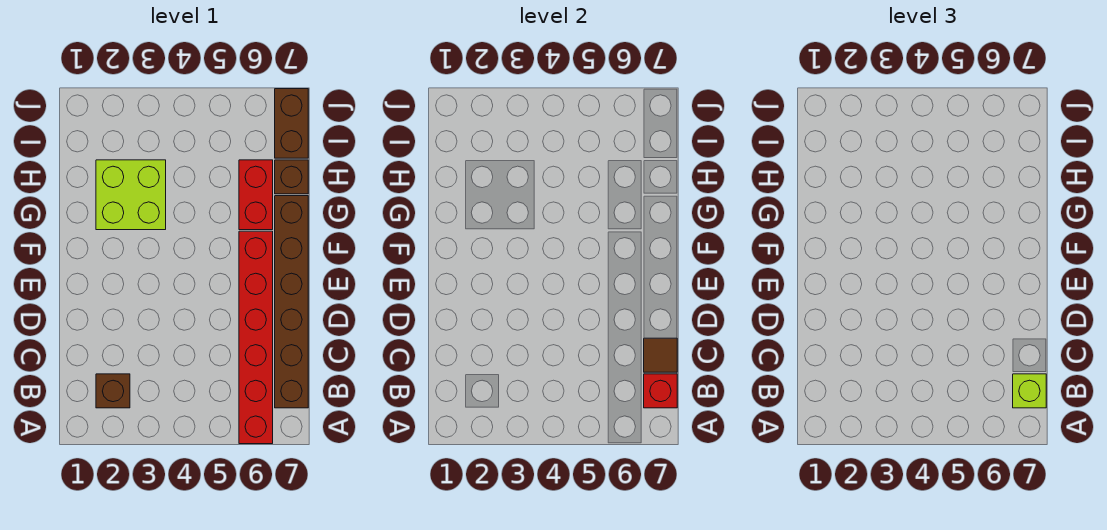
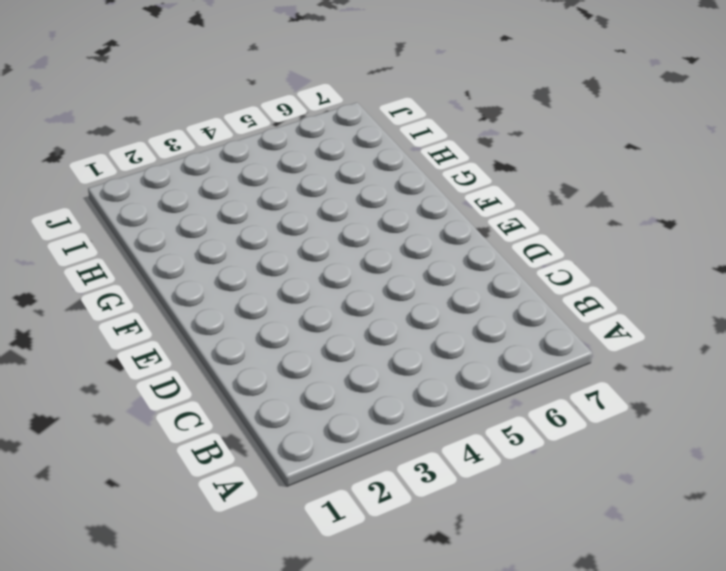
none -> red brick A6:F6 level 1
none -> brown brick B2 level 1

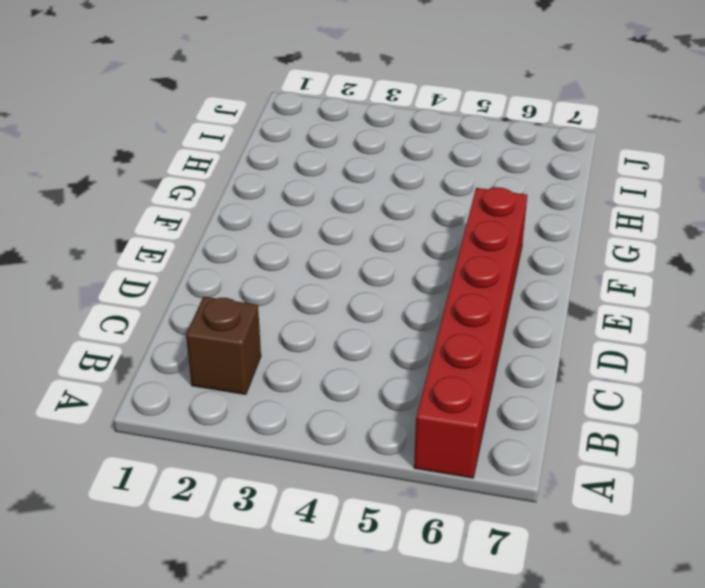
none -> brown brick B7:G7 level 1
none -> lime brick G2:H3 level 1

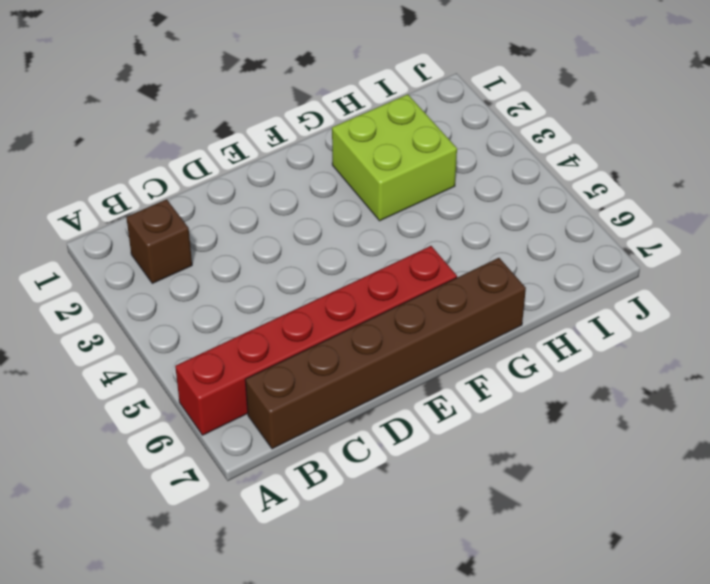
none -> red brick G6:H6 level 1
none -> brown brick H7 level 1

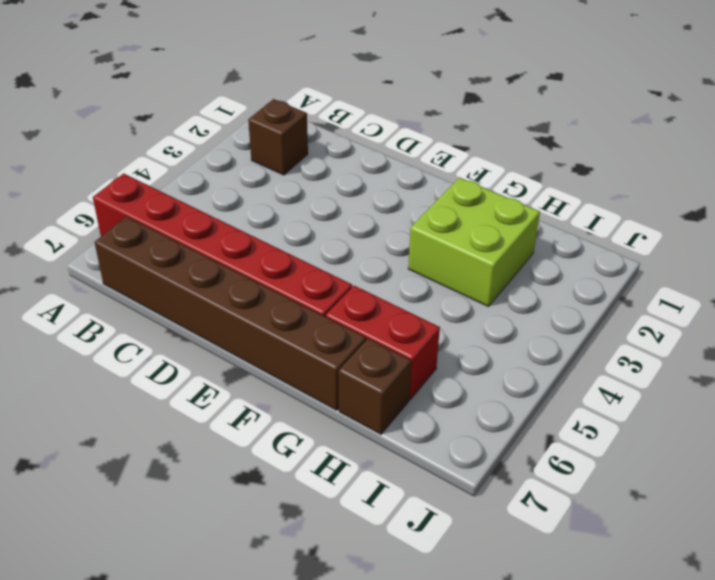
none -> brown brick I7:J7 level 1
none -> red brick B7 level 2

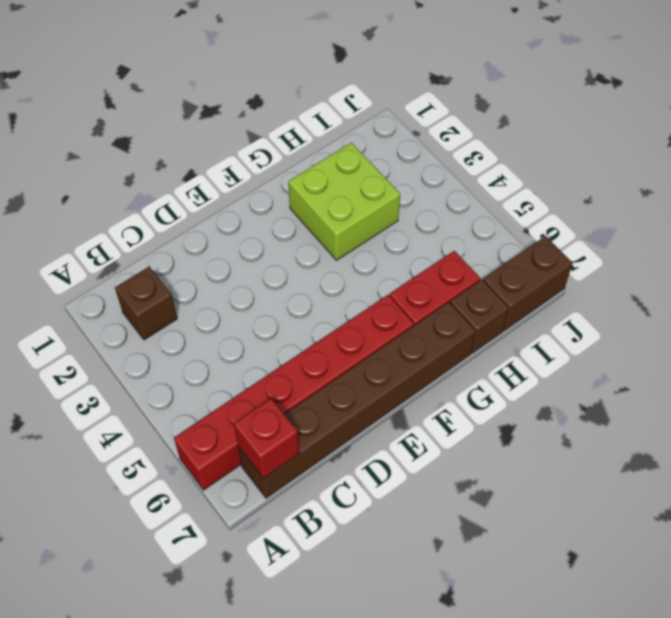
none -> brown tile C7 level 2
none -> lime brick B7 level 3

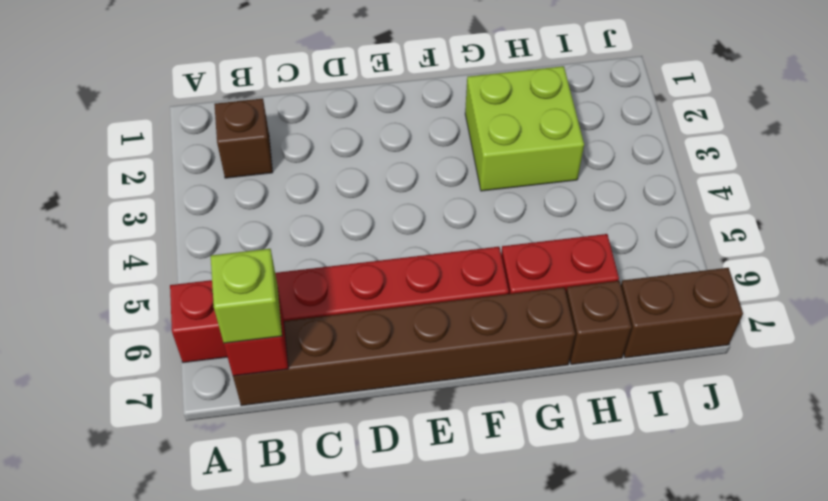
none -> brown tile C7 level 2

